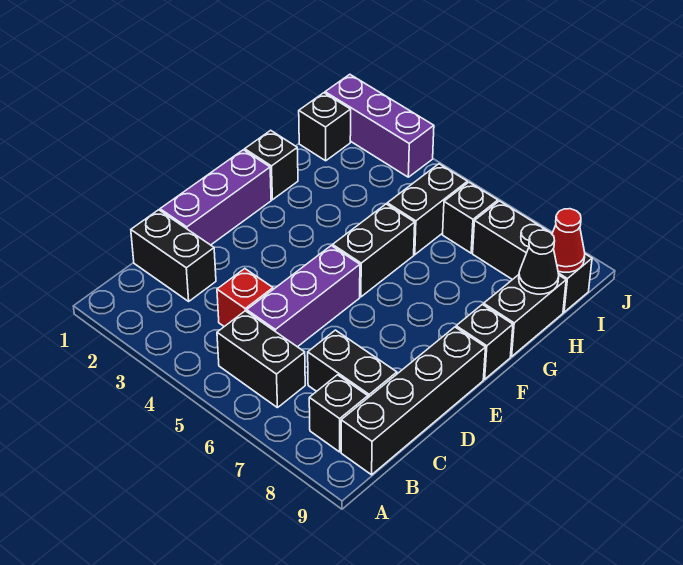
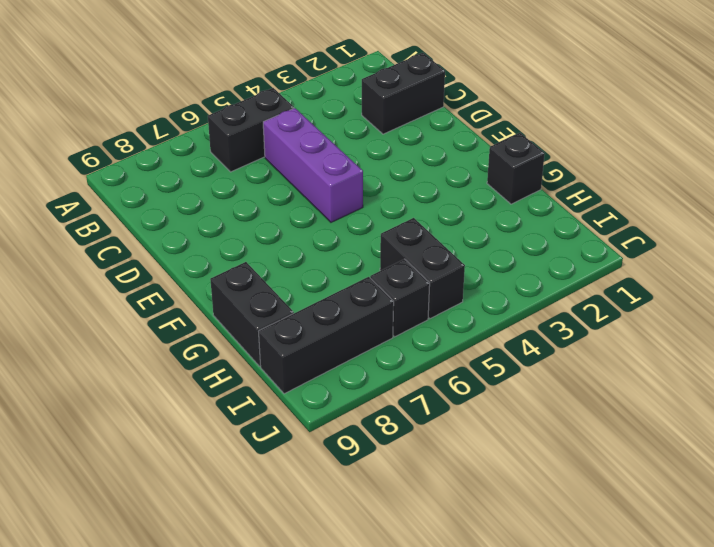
none -> black brick B8 level 1
none -> black brick B9:E9 level 1
none -> red brick C4 level 1

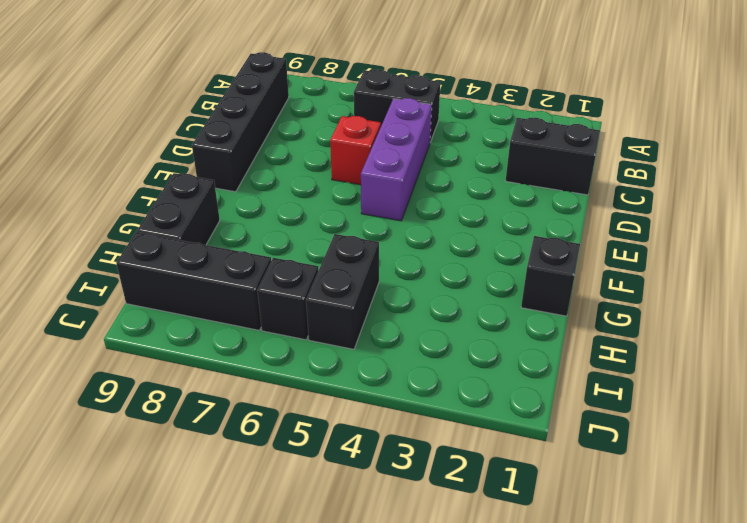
red brick D6 level 1 -> red brick C4 level 1
none -> black brick B8 level 1
none -> black brick C7:C8 level 1
none -> purple brick D1:F1 level 1

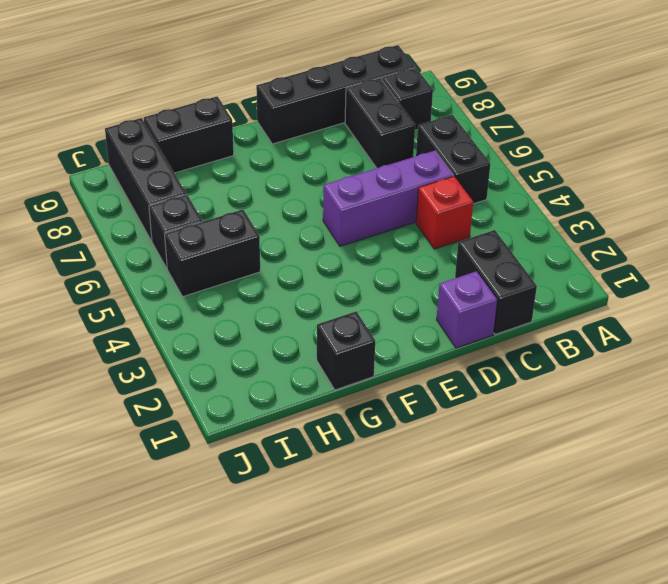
purple brick D1 level 1 -> purple brick D1:F1 level 1
none -> black brick F5:G5 level 1
none -> black brick F9 level 1
none -> black brick I1 level 1

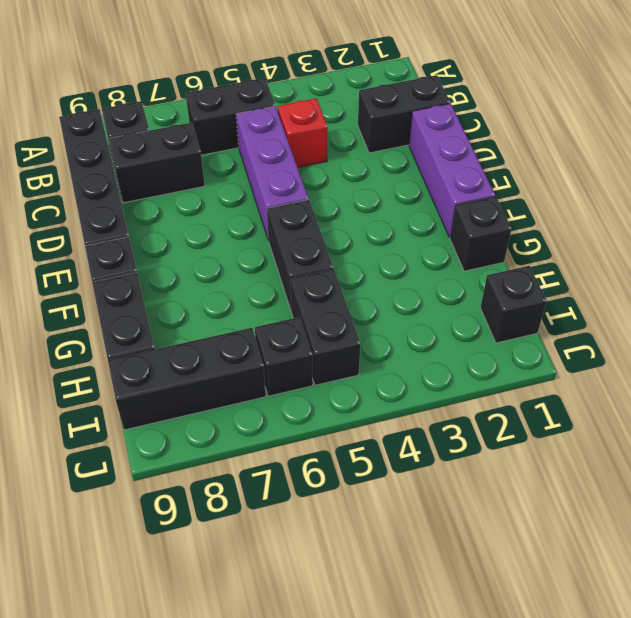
none -> purple brick J1:J3 level 1
none -> black cone H9 level 2
none -> red cone I9 level 2

